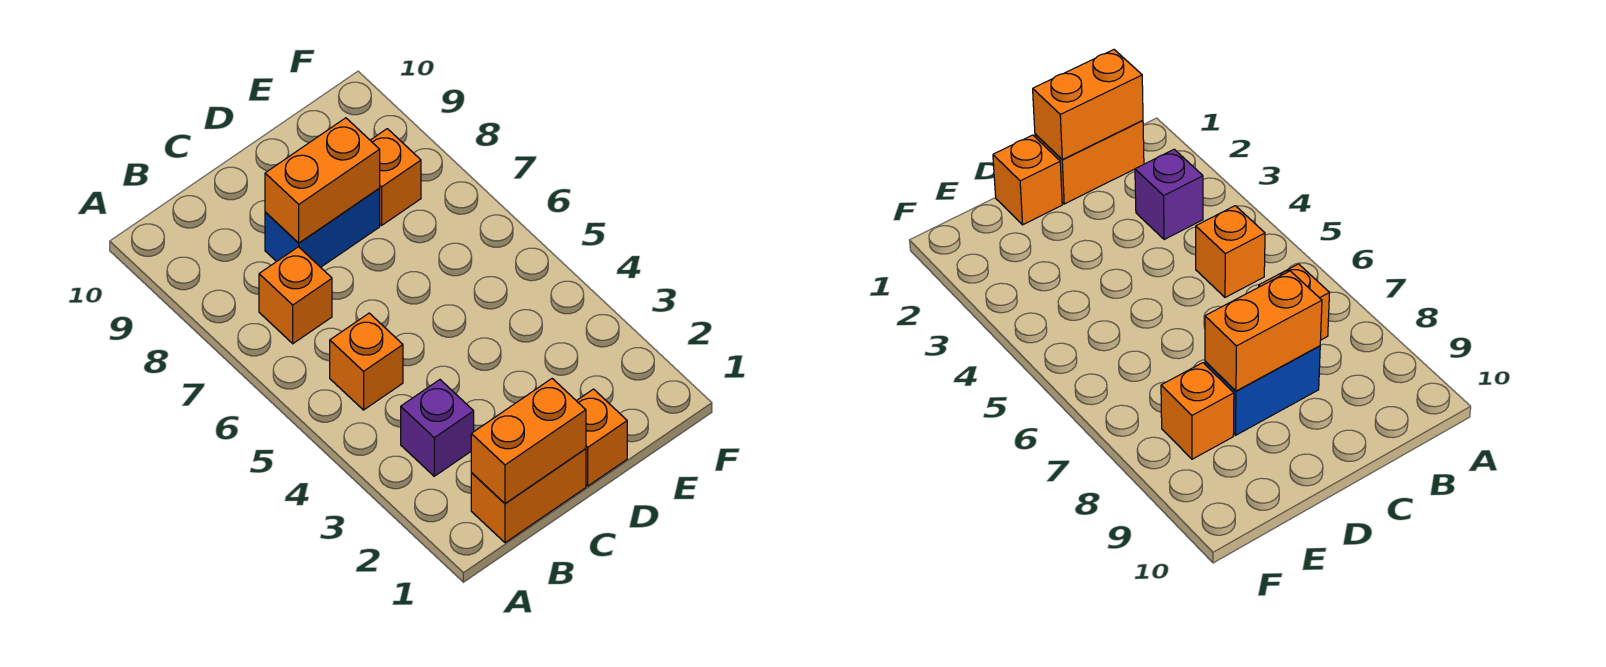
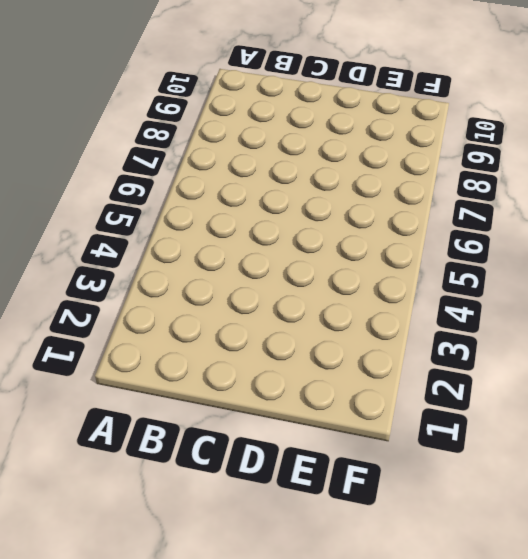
none -> orange brick B1:C1 level 1
none -> purple brick B3 level 1

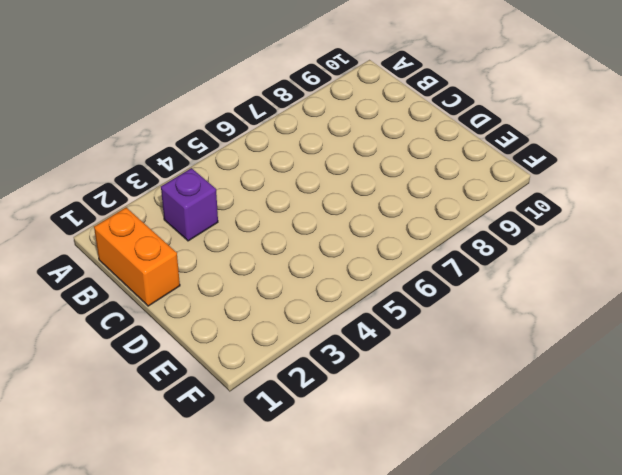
none -> orange brick B5 level 1
none -> orange brick B7 level 1

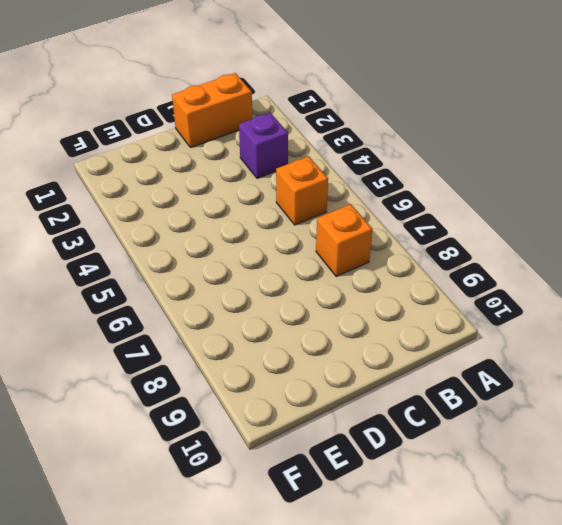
none -> blue brick C8:D8 level 1
none -> orange brick D1 level 1

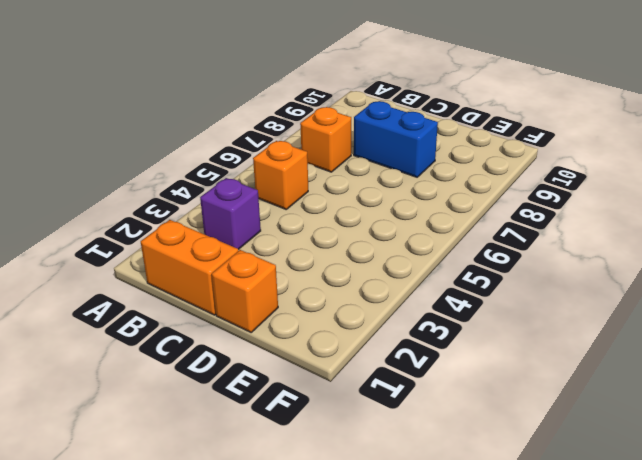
none -> orange brick E8 level 1
none -> orange brick B1:C1 level 2

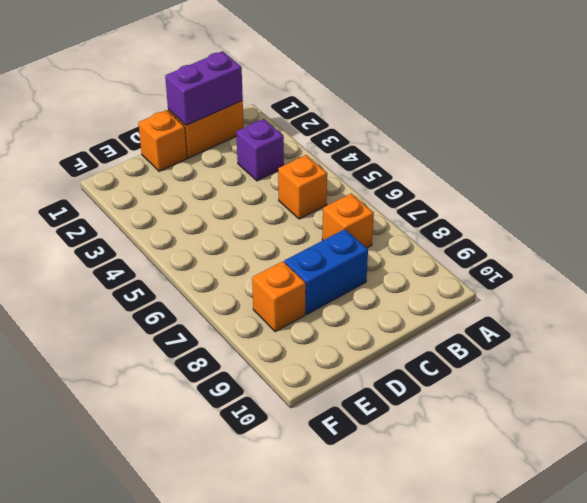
purple brick B1:C1 level 2 -> orange brick B1:C1 level 2
none -> orange brick C8:D8 level 2

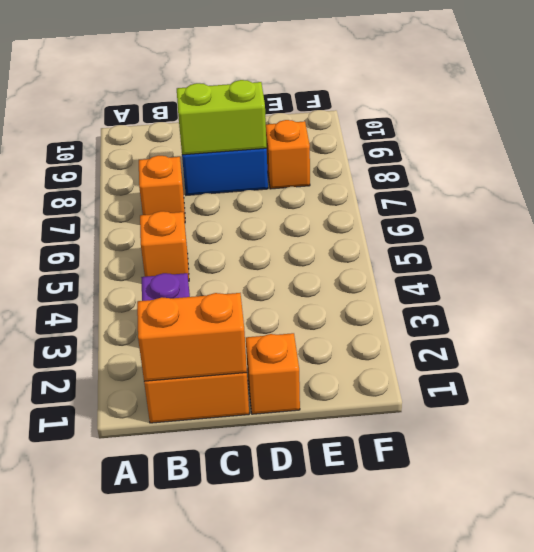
lime brick C8:D8 level 2 -> orange brick C8:D8 level 2

